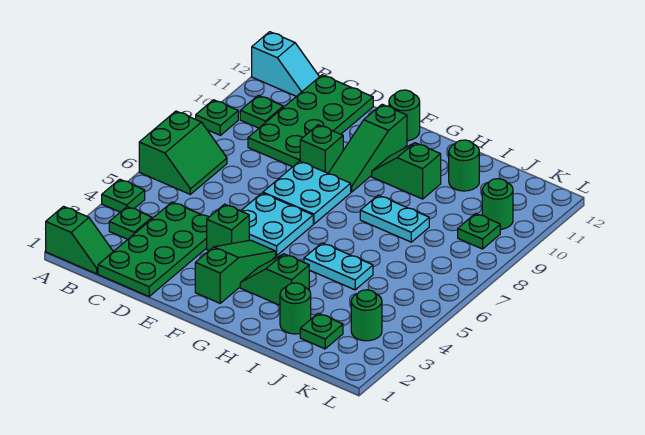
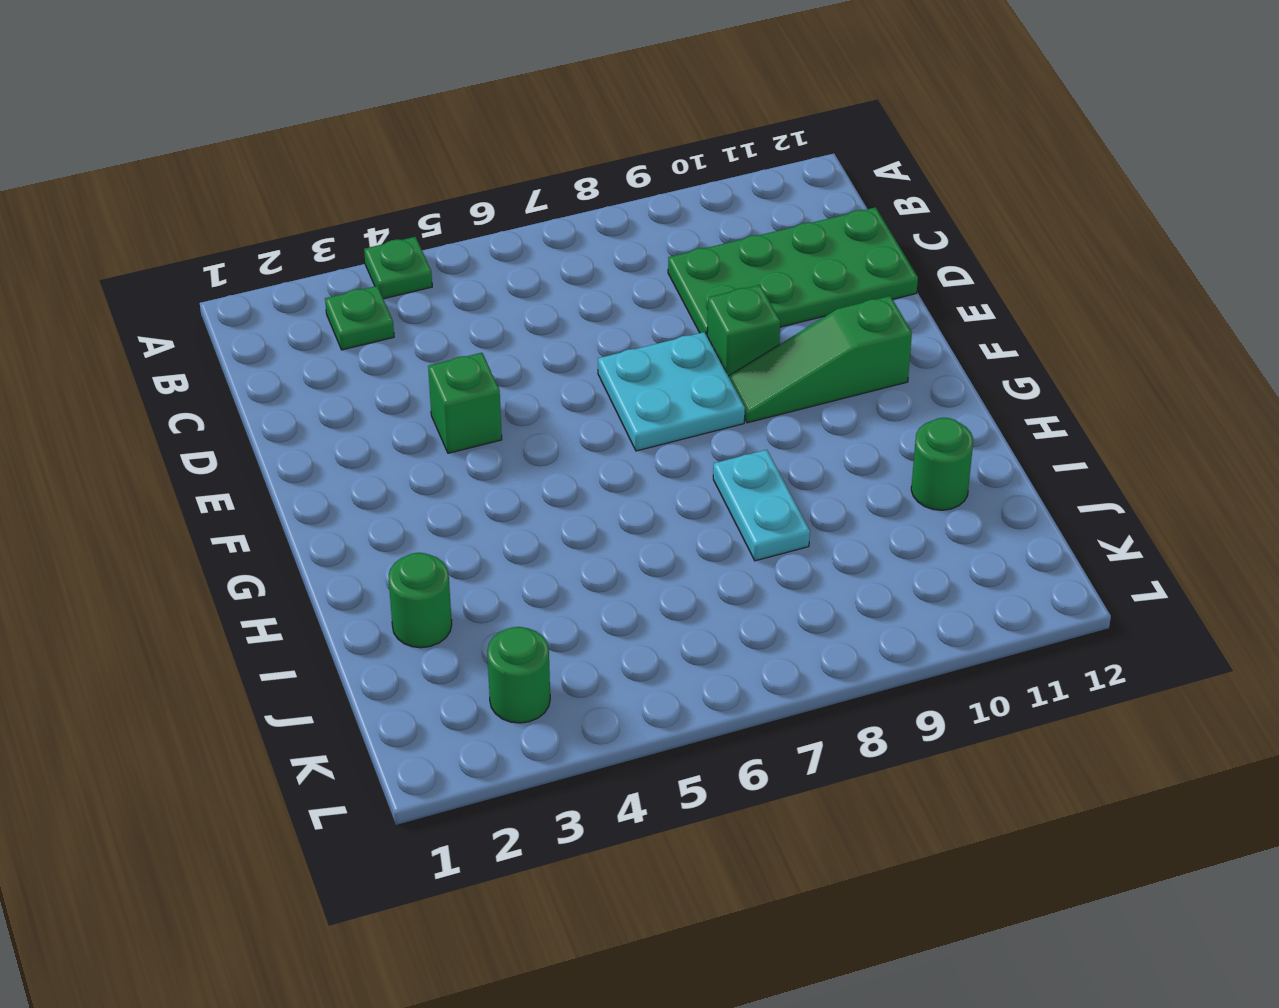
none -> green slope A1:B1 level 1 top A
none -> green slope A6:B7 level 1 top A
none -> green plate A9 level 1

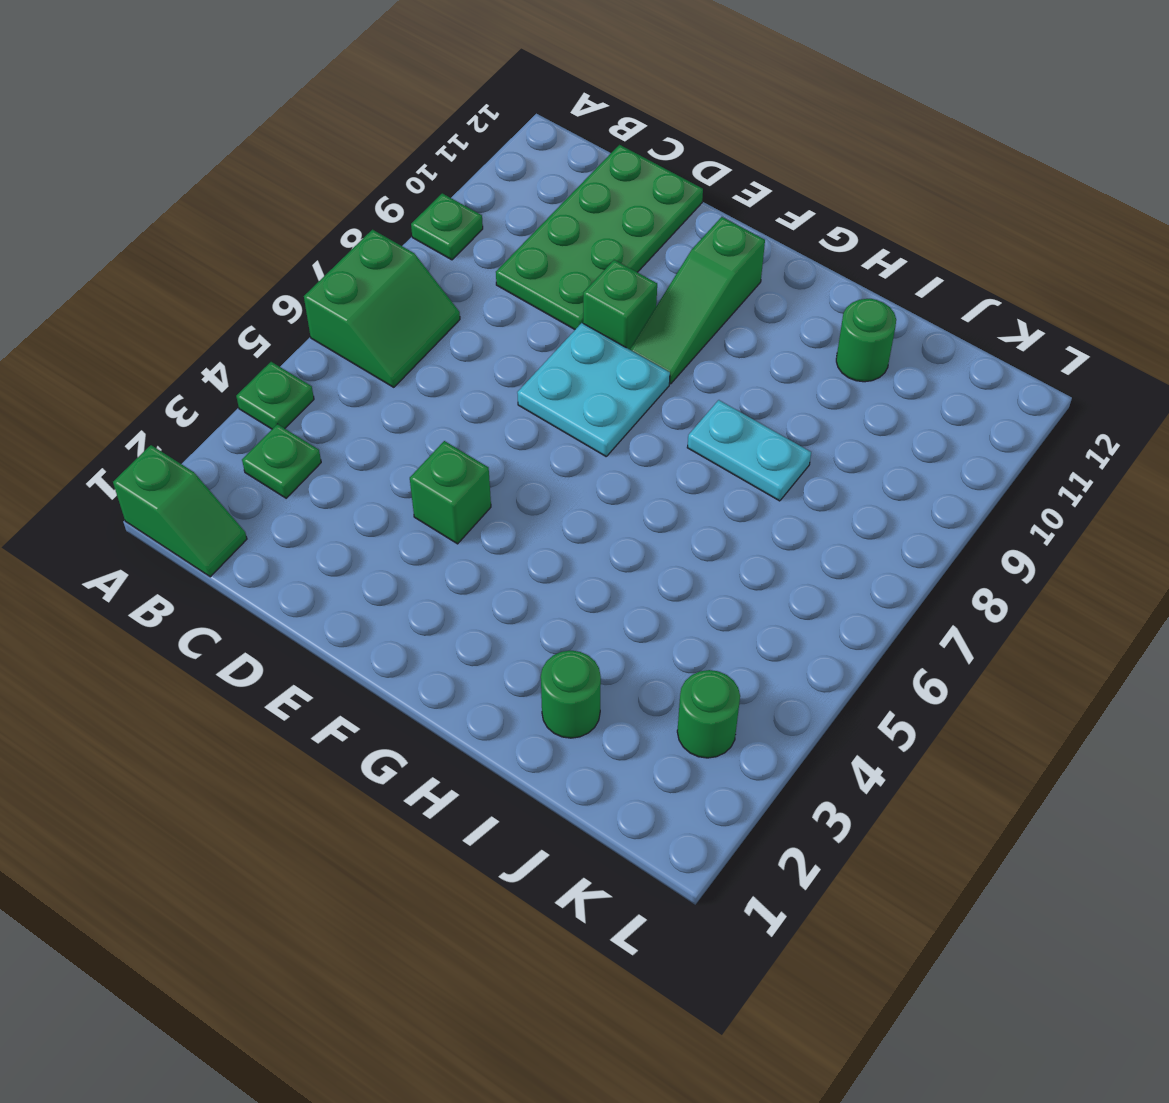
none -> cyan slope A12:B12 level 1 top A
none -> green plate B10 level 1
none -> green plate C1:D4 level 1

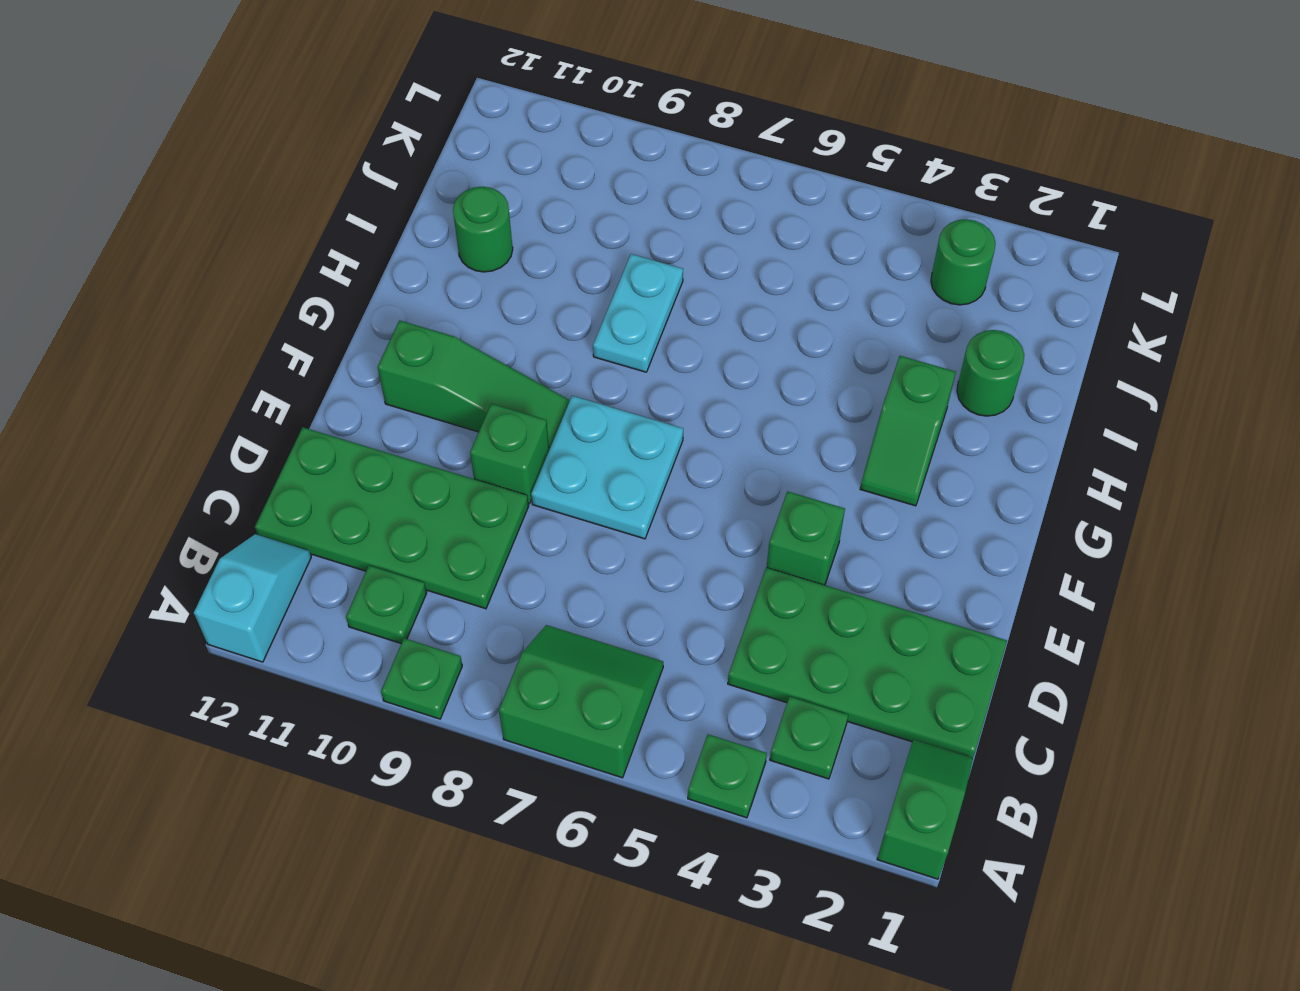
none -> cyan plate E5:F6 level 1
none -> green slope F2:F4 level 1 top 2
none -> green round brick F12 level 1

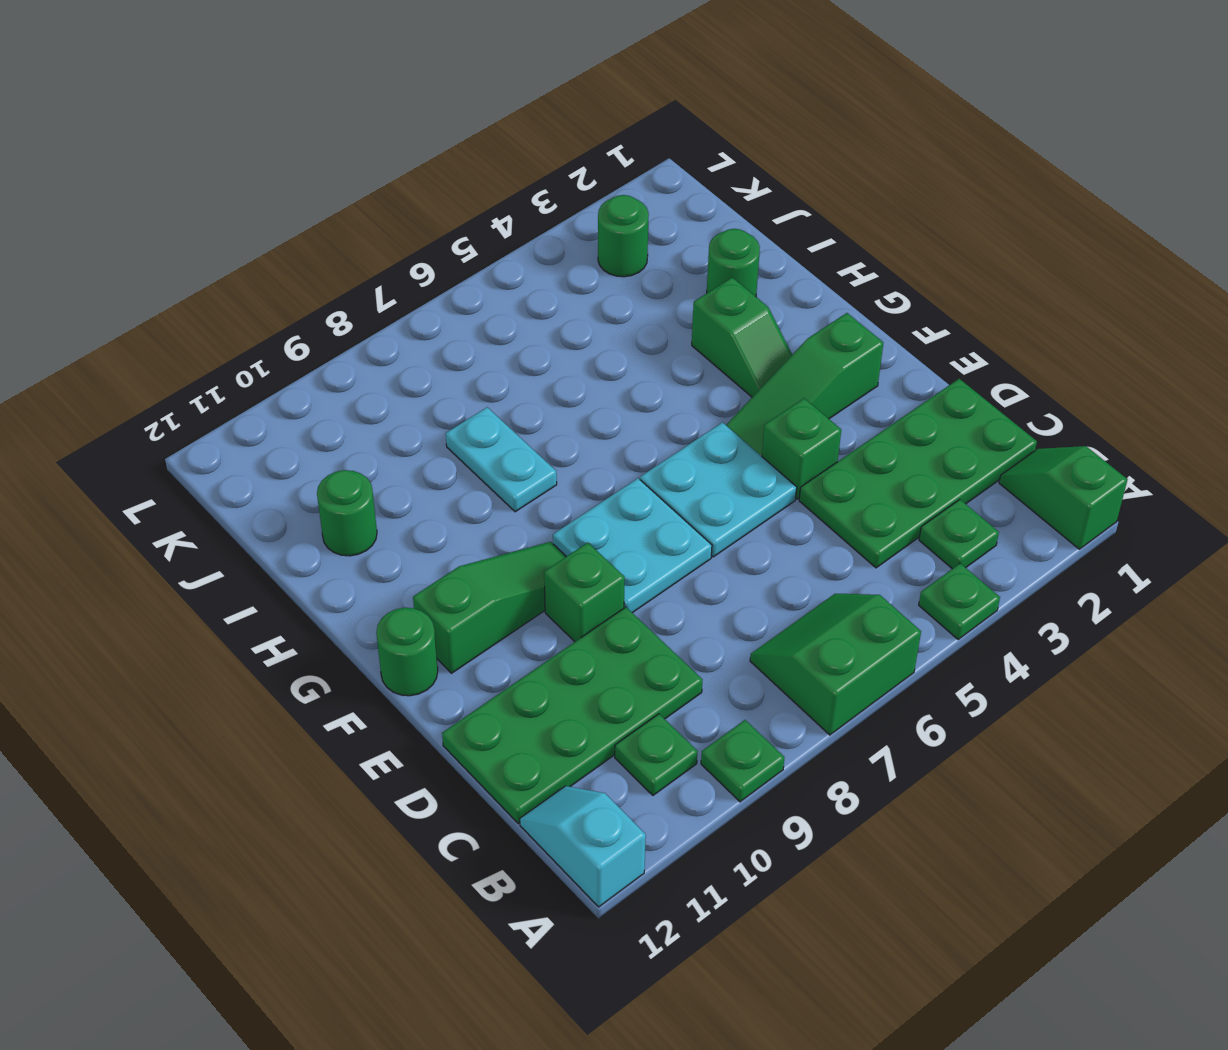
none -> green slope G10:H10 level 1 top H
none -> cyan plate H5:I5 level 1
none -> green plate J2 level 1

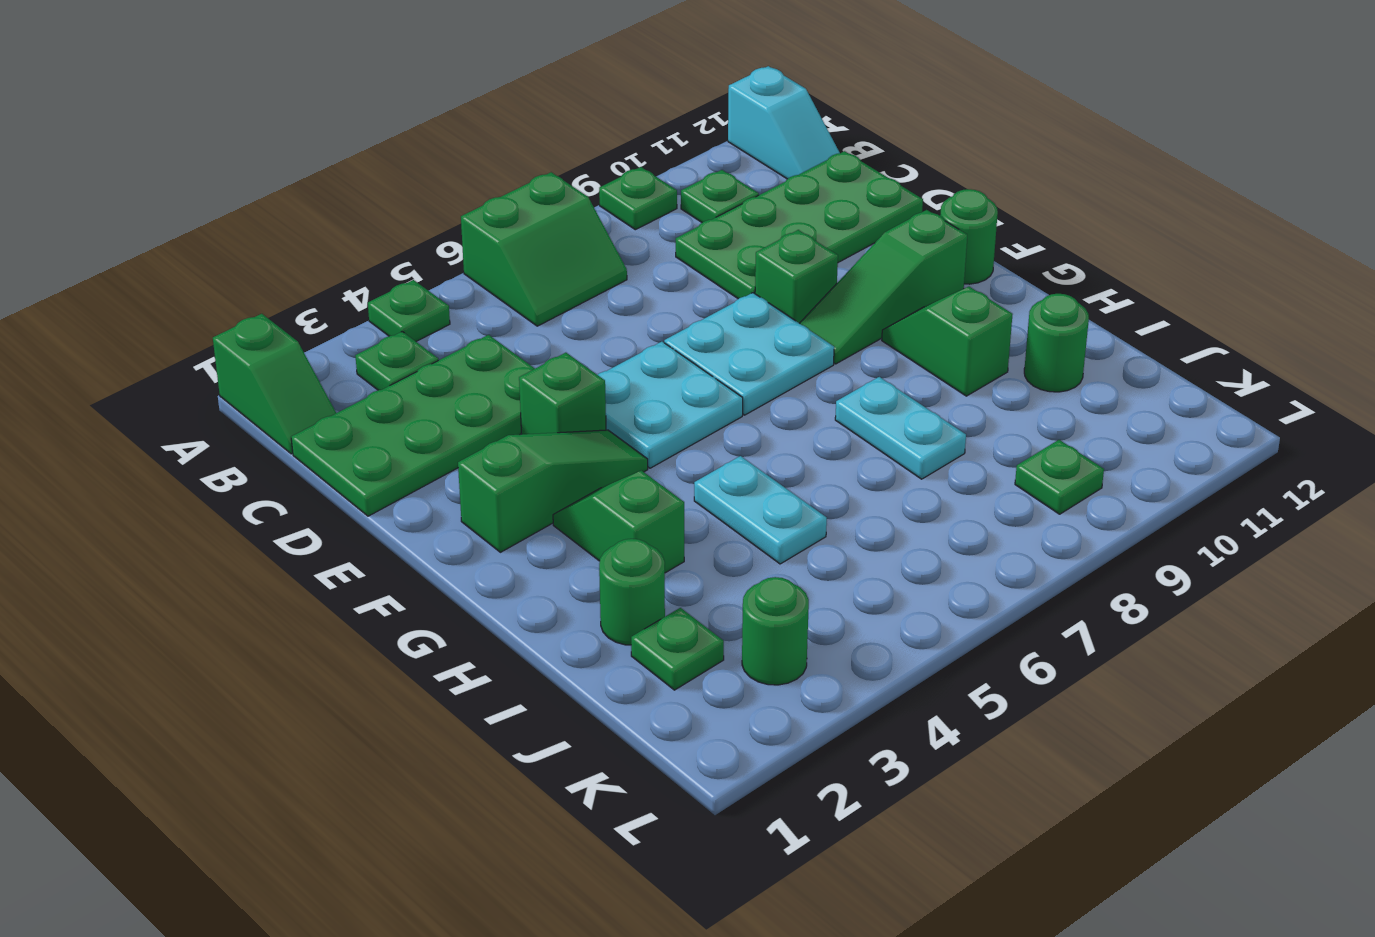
none -> green round brick K10 level 1

